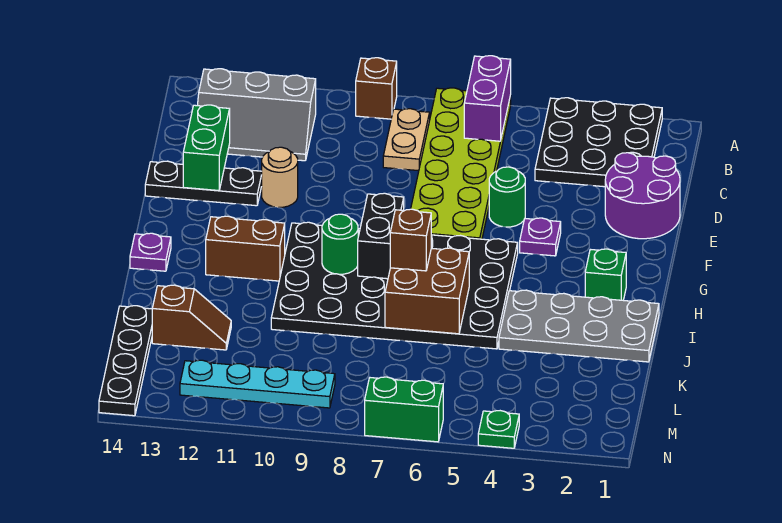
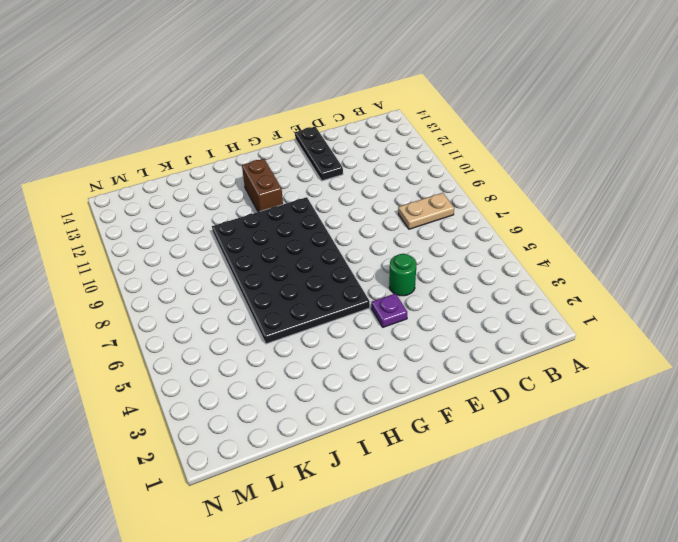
none -> black plate A2:C4 level 1
none -> lime plate A6:F7 level 1
none -> brown brick A9 level 1

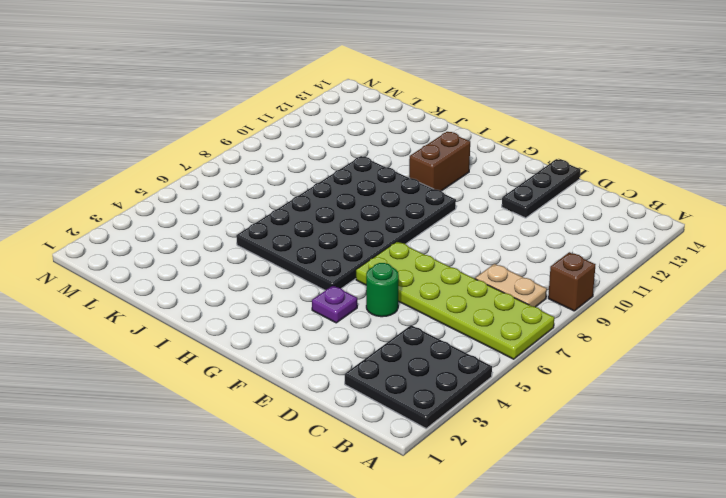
none -> grey slope B11:C13 level 1 top B
none -> purple round brick D1:E2 level 1
none -> tan round brick E11 level 1

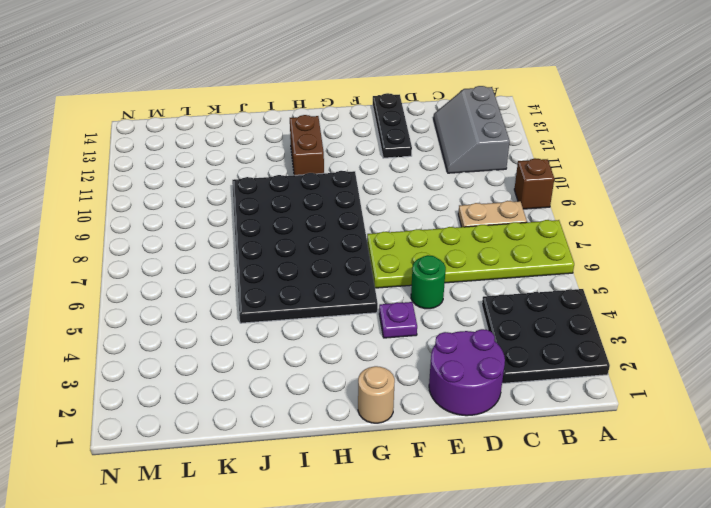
tan round brick G1 level 1 -> tan round brick E11 level 1
none -> green brick H2 level 1
none -> purple plate H14 level 1
none -> grey plate I1:J4 level 1

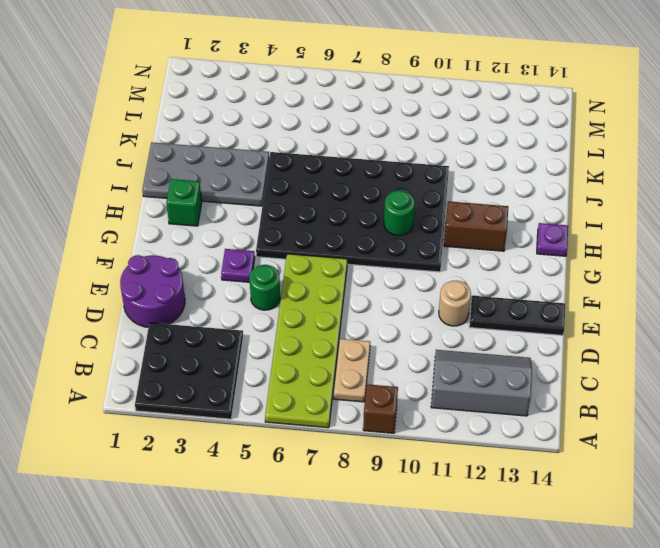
none -> brown slope K12:K13 level 1 top 13
none -> black plate K14:N14 level 1
none -> cyan plate M9:M12 level 1

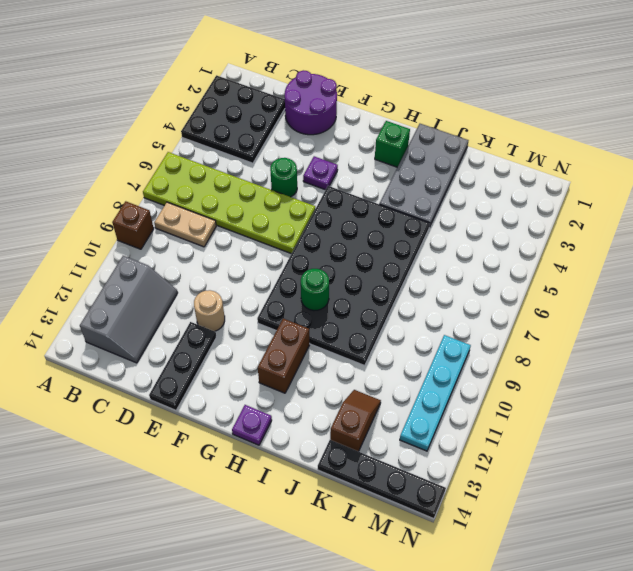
none -> green plate N4 level 1
none -> green brick N6:N7 level 1
none -> purple brick A6:B6 level 2

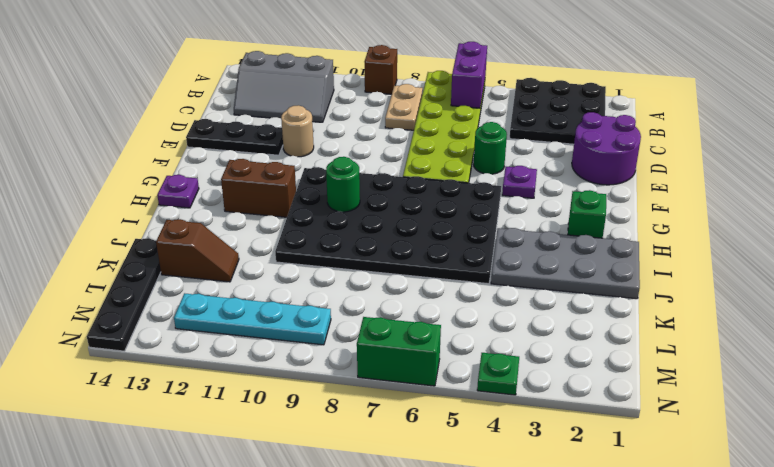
none -> green brick D13:E13 level 2
none -> black brick G8:H8 level 2
none -> brown brick I6:J7 level 2

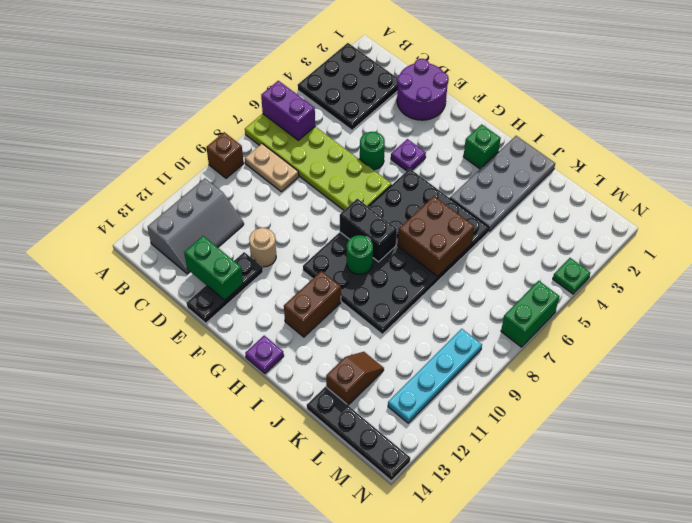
none -> brown brick I7 level 3

